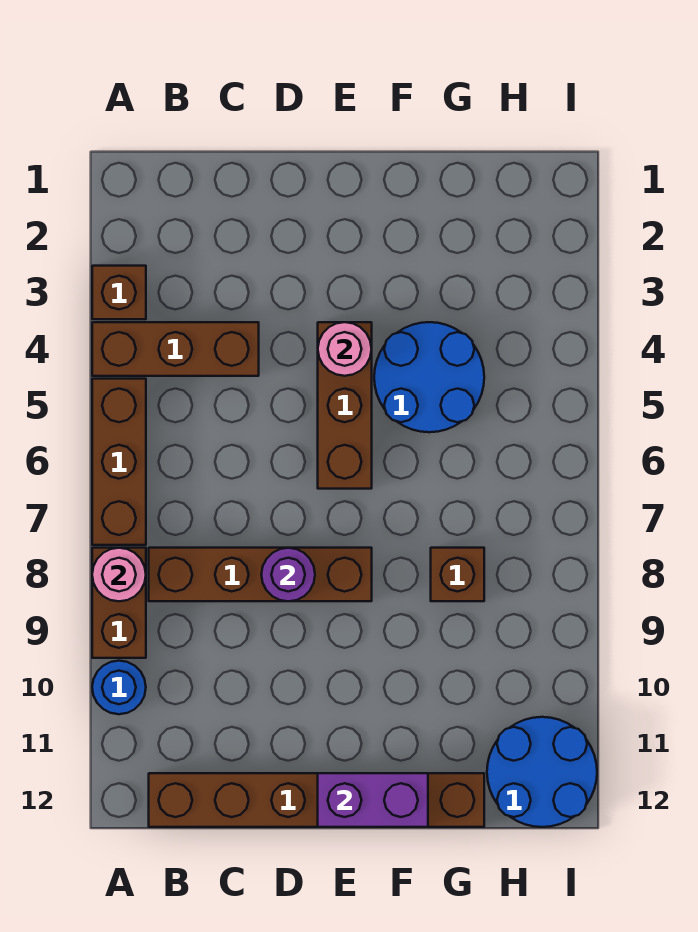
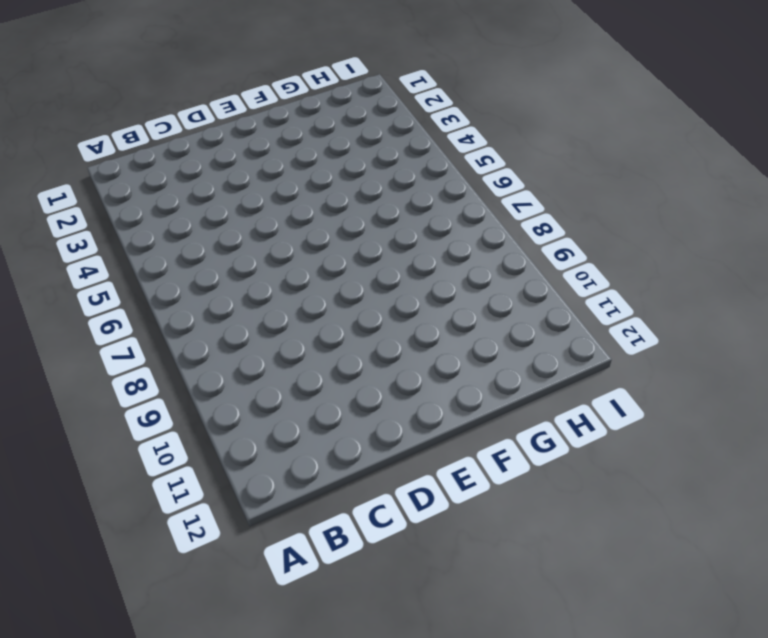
none -> brown brick A3 level 1
none -> brown brick A4:C4 level 1
none -> brown brick A5:A7 level 1

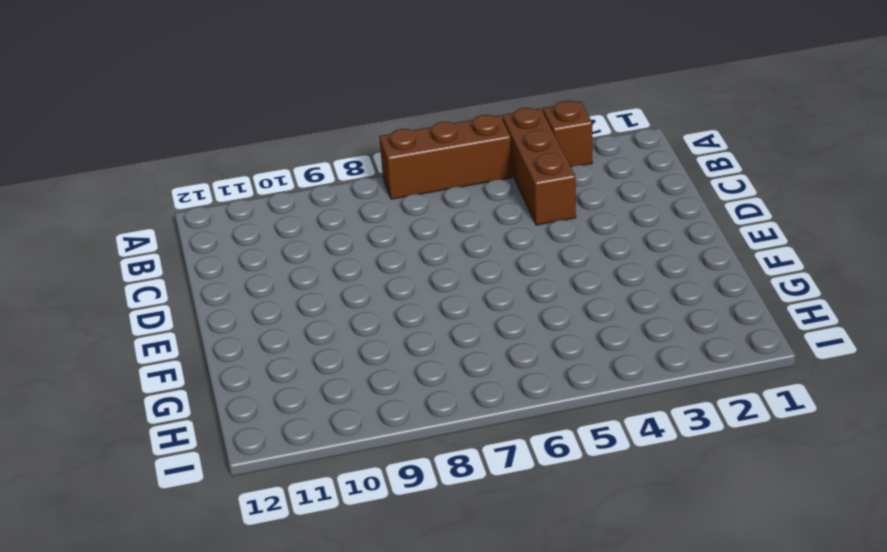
none -> brown brick A8:A9 level 1
none -> blue round brick A10 level 1
none -> brown brick B8:E8 level 1

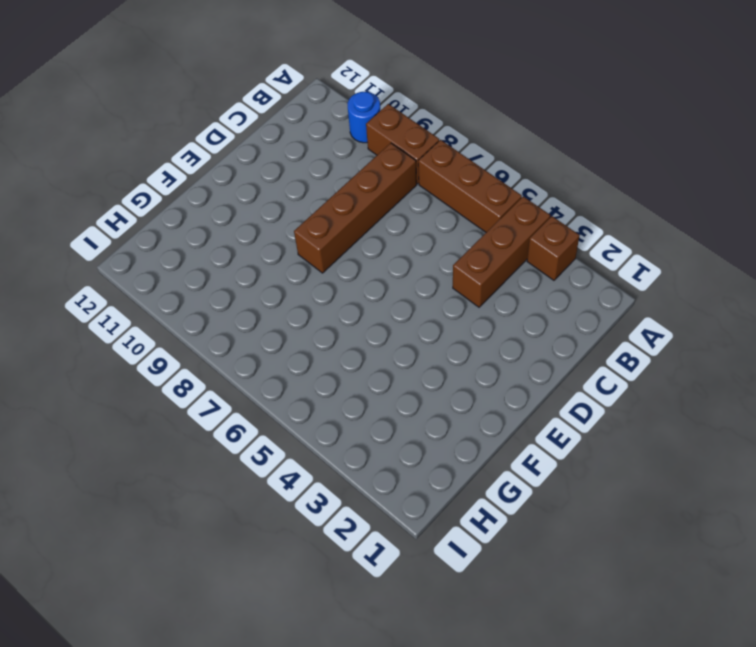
none -> brown brick B12:G12 level 1
none -> brown brick E4:E6 level 1
none -> blue round brick F4:G5 level 1

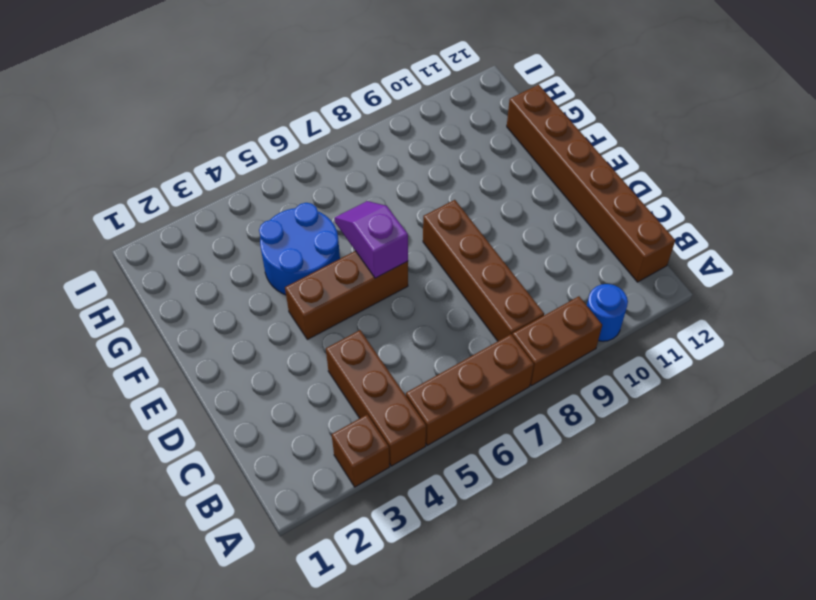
purple slope E6:F6 level 2 top E -> none
none -> brown brick G8 level 1
none -> blue round brick H11:I12 level 1
none -> pink round brick A8 level 2

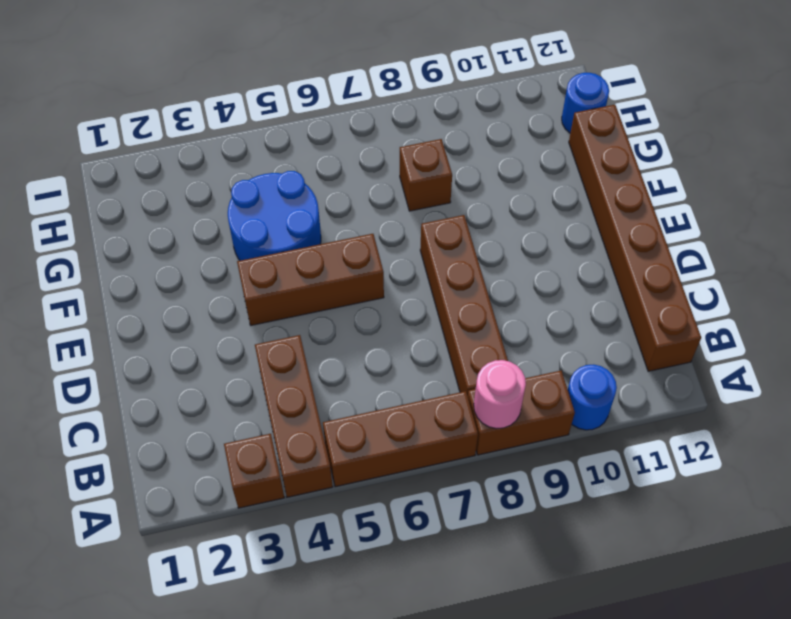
blue round brick H12 level 1 -> blue round brick H11:I12 level 1
none -> purple round brick D8 level 2
none -> pink round brick E4 level 2
none -> purple brick E12:F12 level 2

